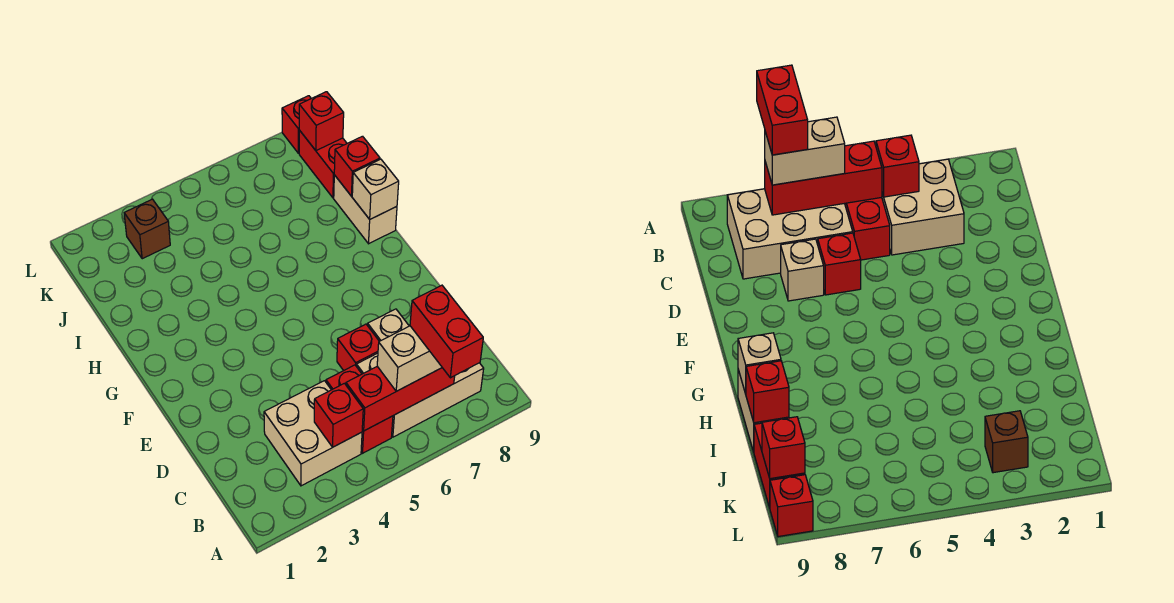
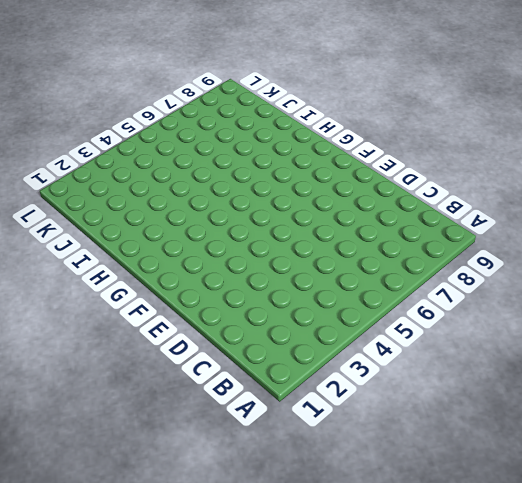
none -> tan brick B3:C4 level 1
none -> red brick B5:C5 level 1
none -> tan brick B6:C8 level 1

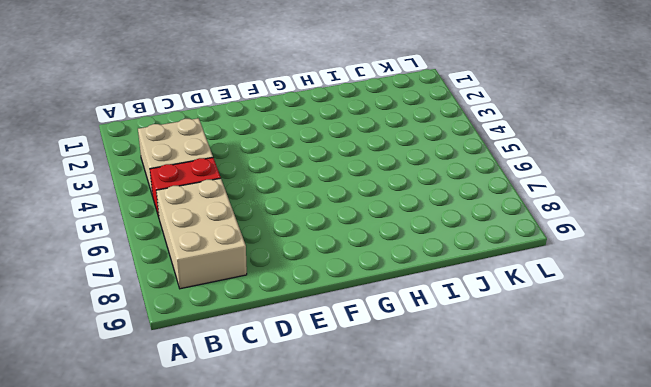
none -> red brick D6 level 1
none -> tan brick D7 level 1
none -> tan brick H9:I9 level 1

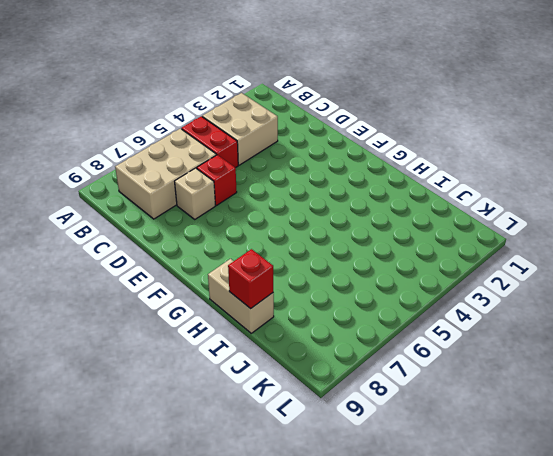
none -> red brick J9:K9 level 1
none -> brown brick K3 level 1
none -> red brick L9 level 1

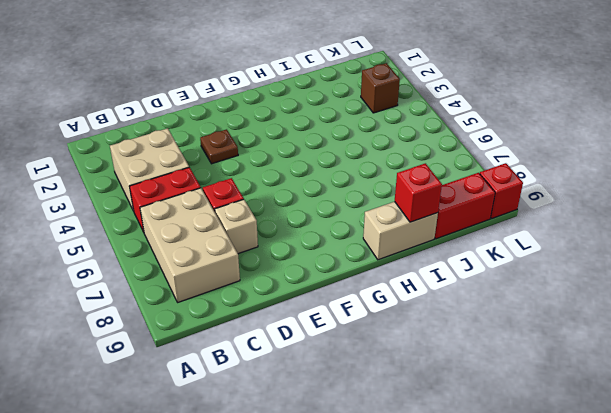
brown plate E3 level 1 -> none
none -> red brick B4 level 2
none -> red brick B5:B7 level 2
none -> tan brick H9 level 2

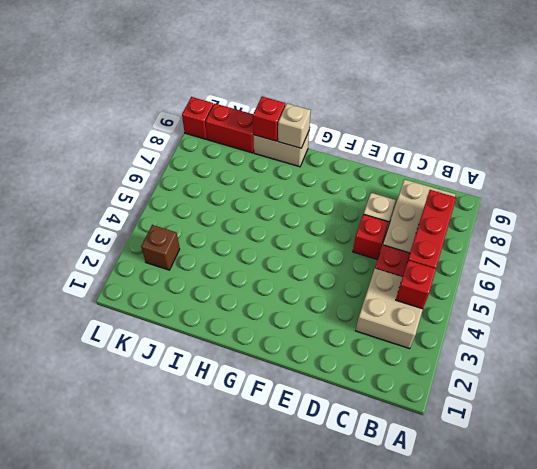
none -> red brick K9 level 2
none -> tan brick B6:B7 level 3
none -> red brick A7:B7 level 4

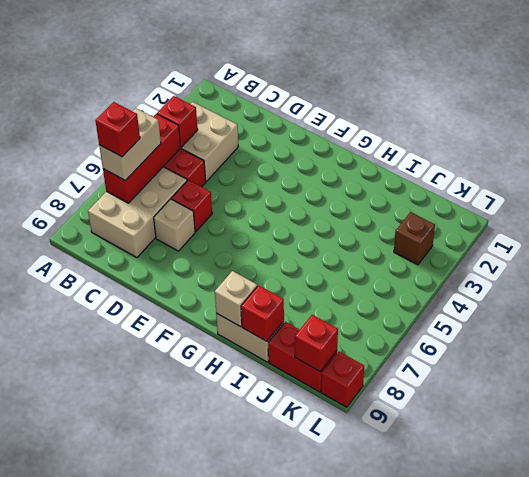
red brick B7 level 4 -> red brick A7:B7 level 4

